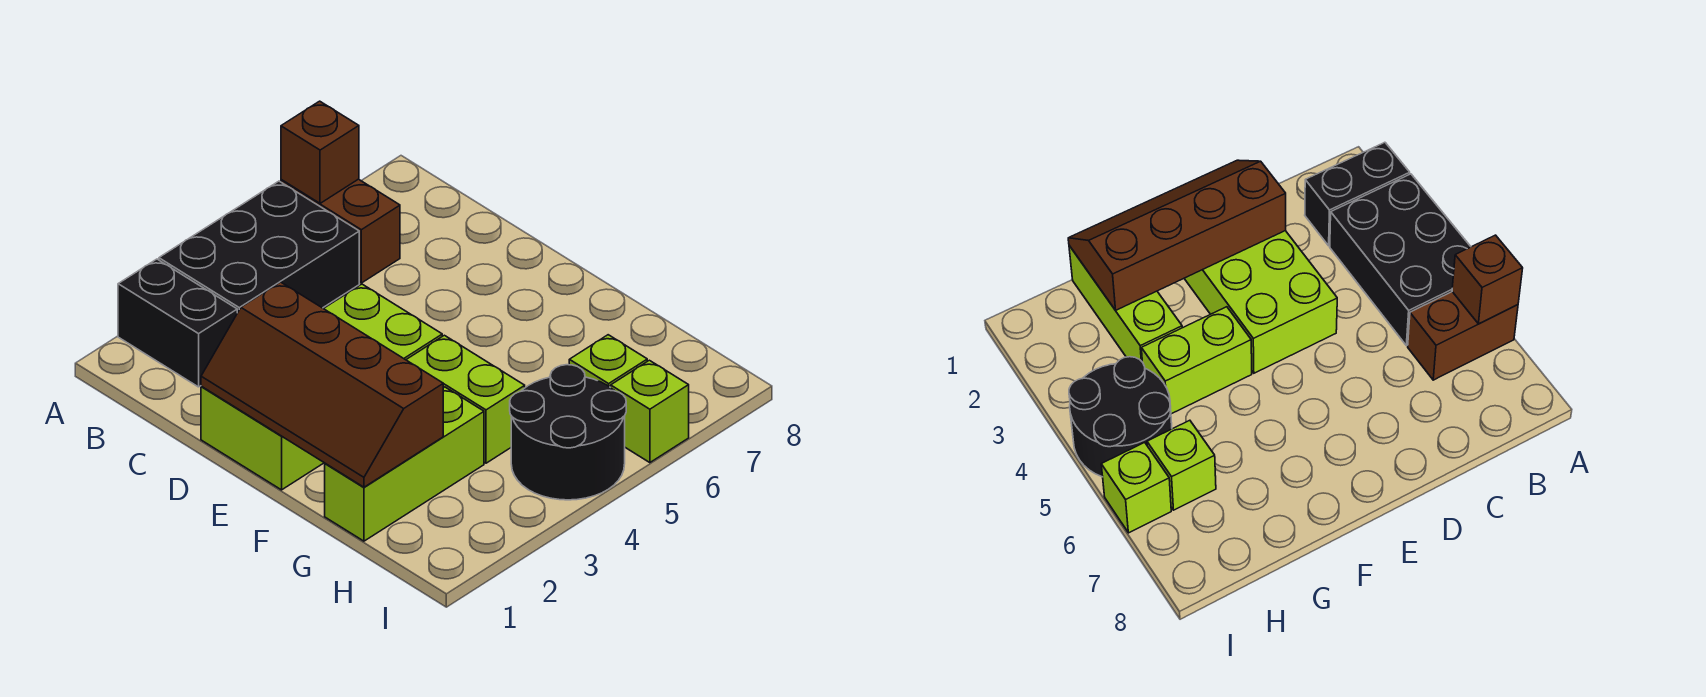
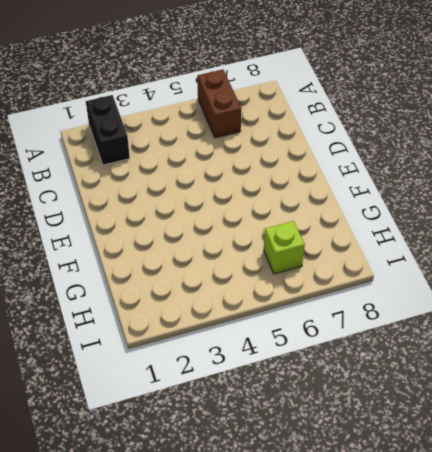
none -> black brick A3:B5 level 1
none -> lime brick D1:E4 level 1

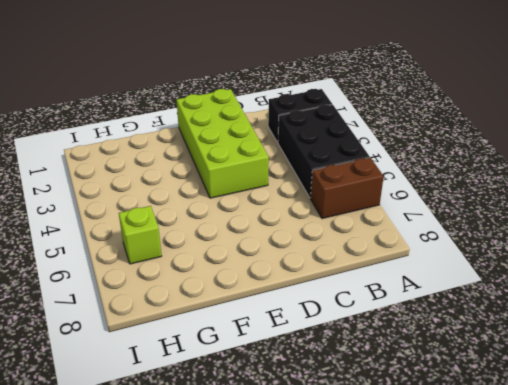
none -> lime brick F4:G4 level 1
none -> lime brick G1:G3 level 1

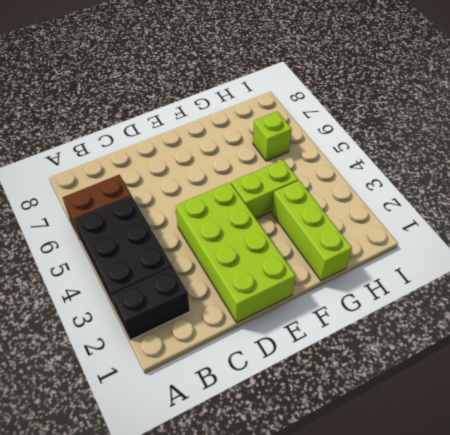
none -> black round brick H4:I5 level 1
none -> lime brick I6 level 1

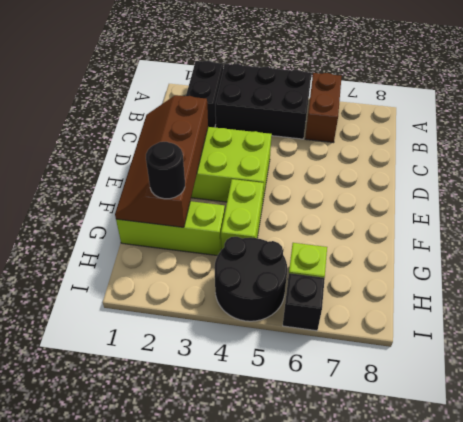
black round brick G2 level 3 -> none
black brick I6 level 1 -> lime brick I6 level 1
none -> brown brick A6 level 2

